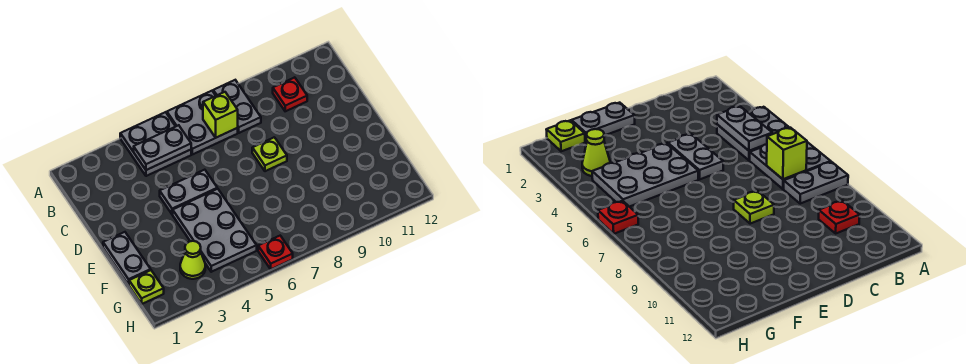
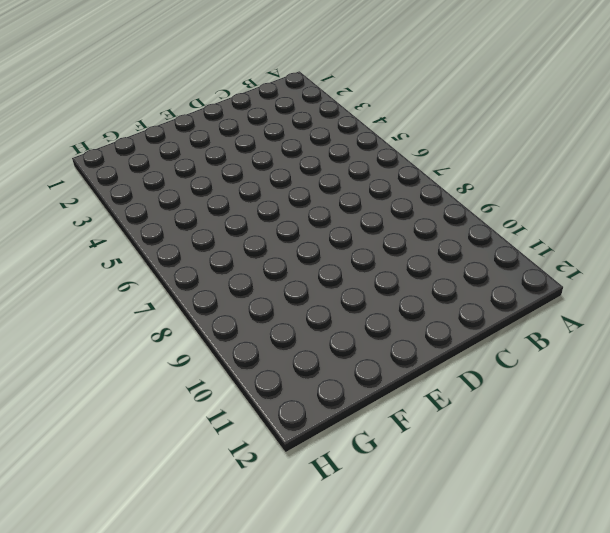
none -> grey plate A4:B5 level 1
none -> grey plate A6:B7 level 1
none -> grey plate A8:B8 level 1

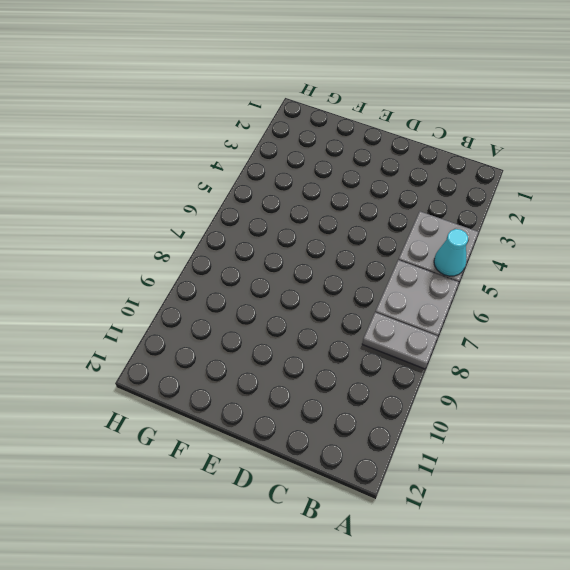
cyan cone A5 level 2 -> none
none -> red plate B10 level 1
none -> grey plate D4:D5 level 1
none -> lime plate D8 level 1

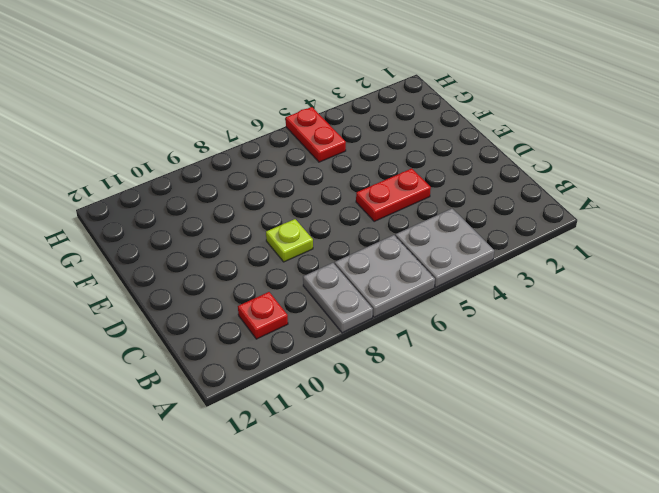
red plate D4:D5 level 1 -> grey plate D4:D5 level 1
red plate G5:H5 level 1 -> grey plate E4:G5 level 1
none -> grey plate E1:F1 level 1
none -> lime plate G1 level 1
none -> lime cone G3 level 1

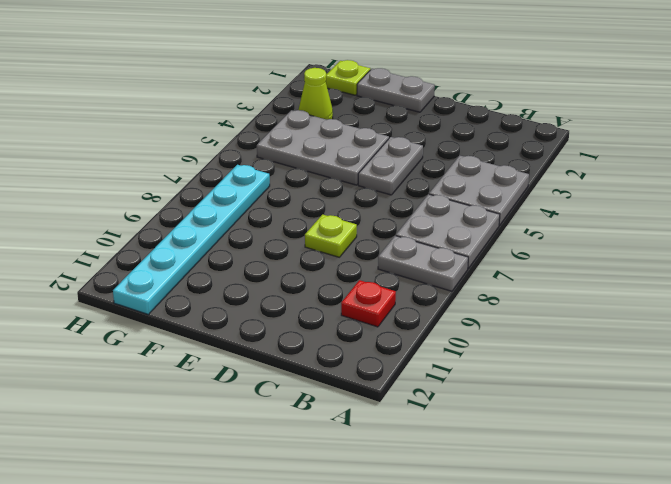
cyan plate G7:G12 level 1 -> none
none -> red plate H6 level 1
none -> grey plate B4:B5 level 2
none -> lime brick B7 level 2

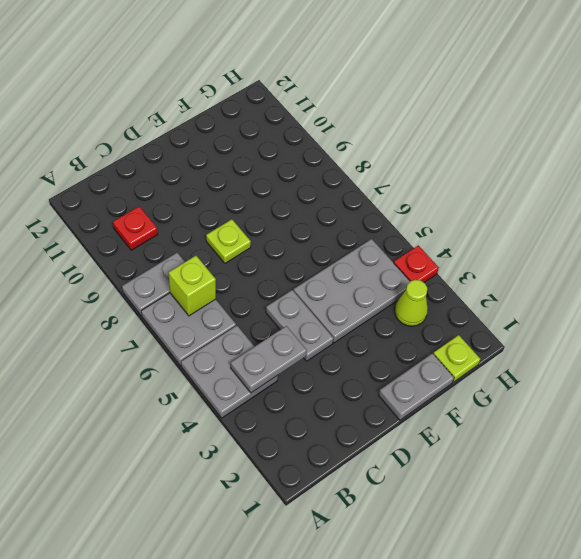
grey plate B4:C4 level 2 -> grey plate B4:B5 level 2
red plate H4 level 1 -> red plate H6 level 1

